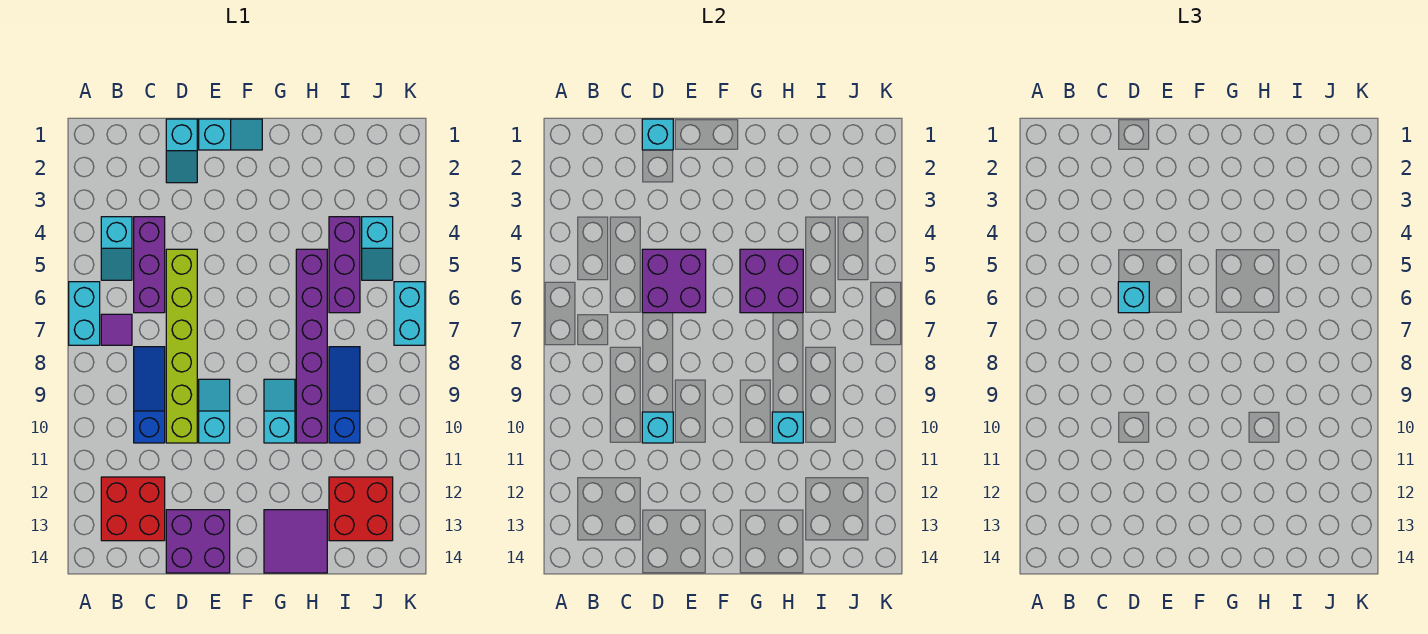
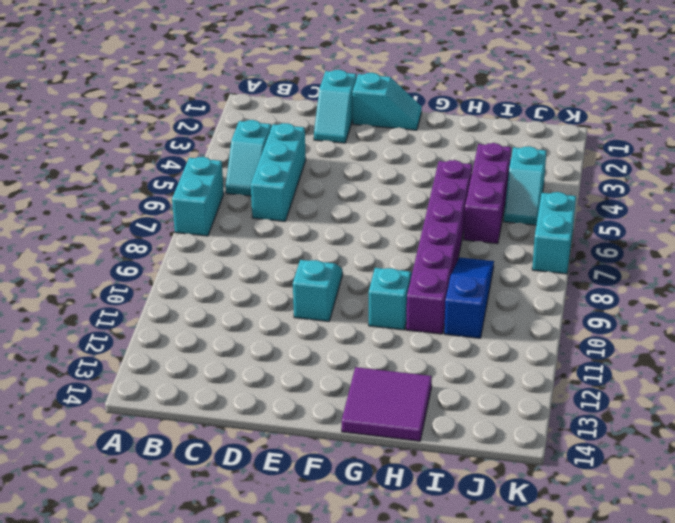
cyan brick C4:C6 level 1 -> purple brick C4:C6 level 1
none -> purple tile B7 level 1
none -> red brick B12:C13 level 1
none -> blue slope C8:C10 level 1 top 10

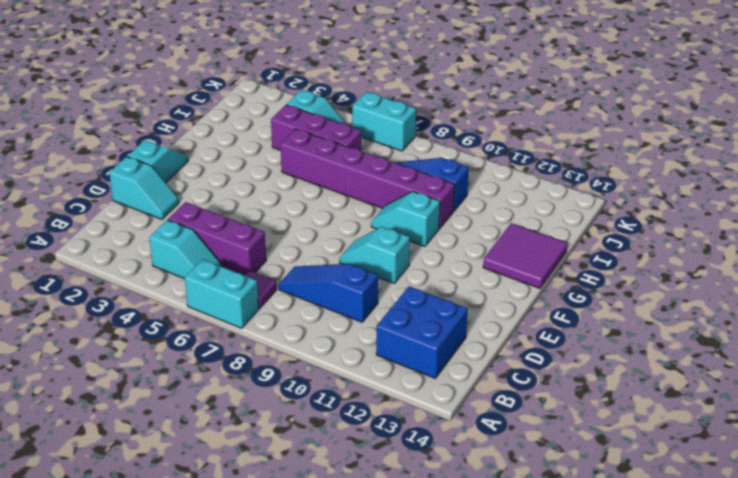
blue brick B12:C13 level 1 -> red brick B12:C13 level 1
none -> lime brick D5:D10 level 1
none -> purple brick D13:E14 level 1
none -> red brick I12:J13 level 1

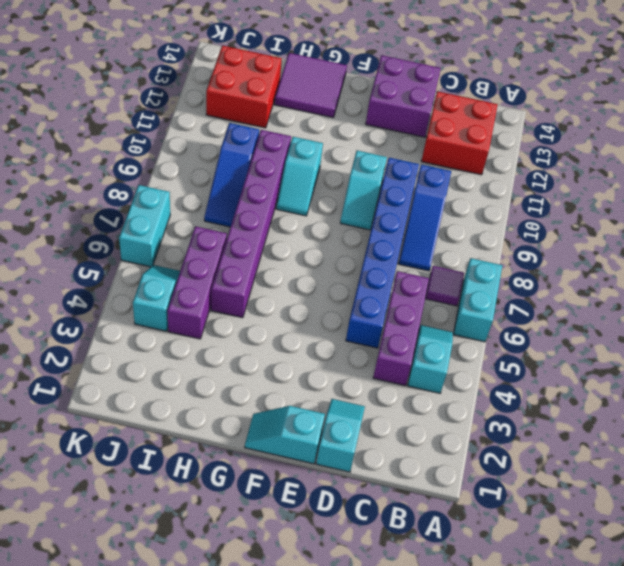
blue brick D5:D10 level 1 -> lime brick D5:D10 level 1
none -> cyan brick D1 level 2
none -> purple brick D5:E6 level 2
none -> cyan brick D10 level 2

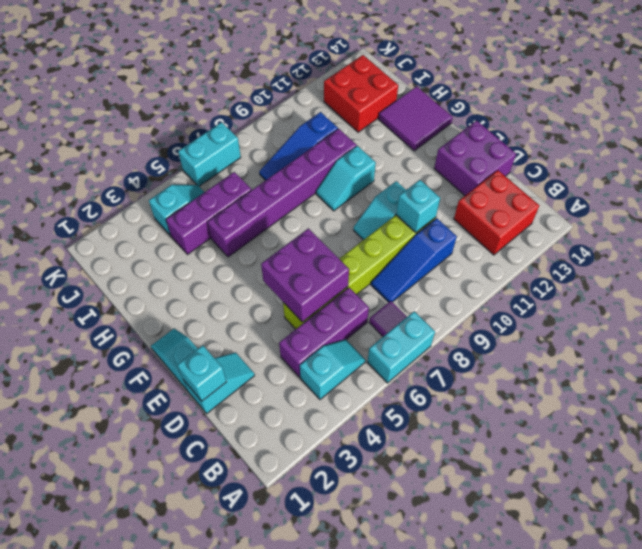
none -> purple brick G5:H6 level 2
none -> cyan brick H10 level 2
none -> cyan brick D6 level 3

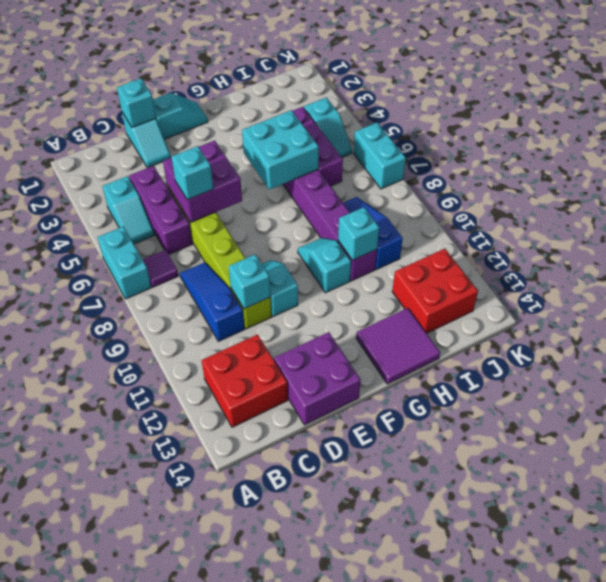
cyan brick G5:H6 level 2 -> purple brick G5:H6 level 2

